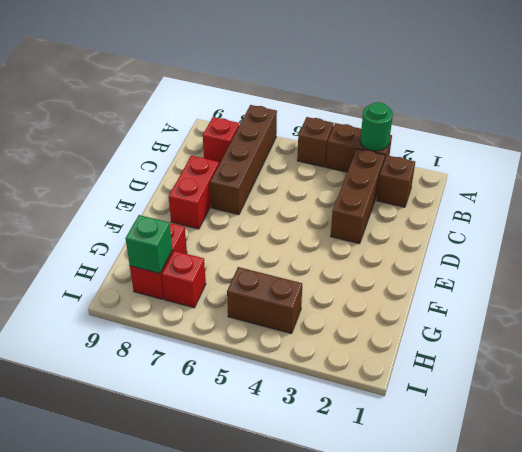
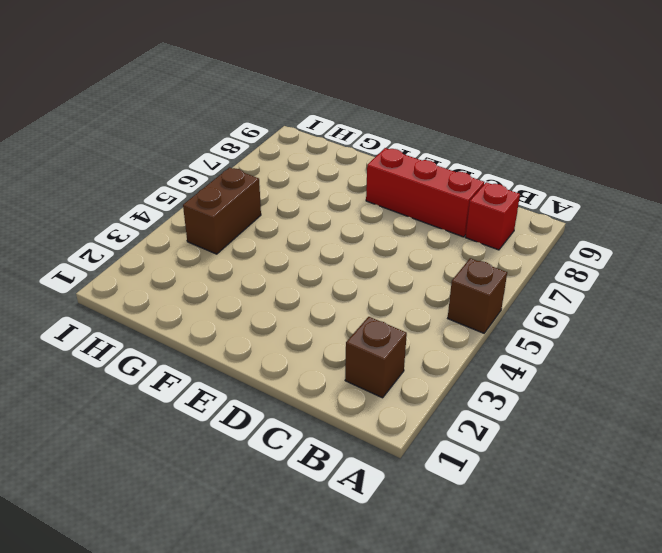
red brick C8:E8 level 1 -> red brick D8:E8 level 1
none -> brown brick A3:A4 level 1
none -> brown brick A7:D7 level 1
none -> brown brick B3:D3 level 1

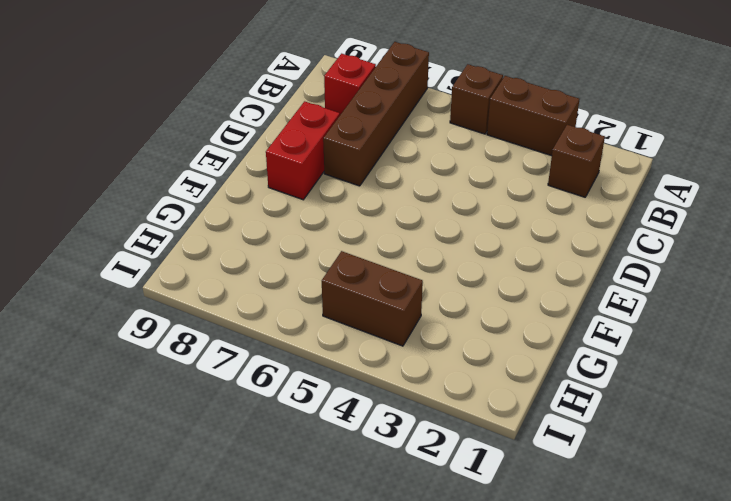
none -> brown brick B3:D3 level 1
none -> red brick G8:H8 level 1
none -> red brick H7 level 1

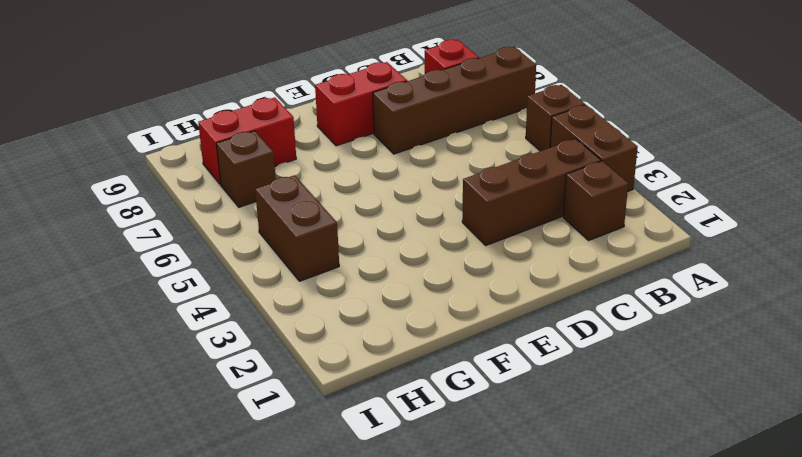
brown brick H7 level 1 -> red brick H7 level 1
none -> green round brick A3 level 2
none -> green brick H8 level 2

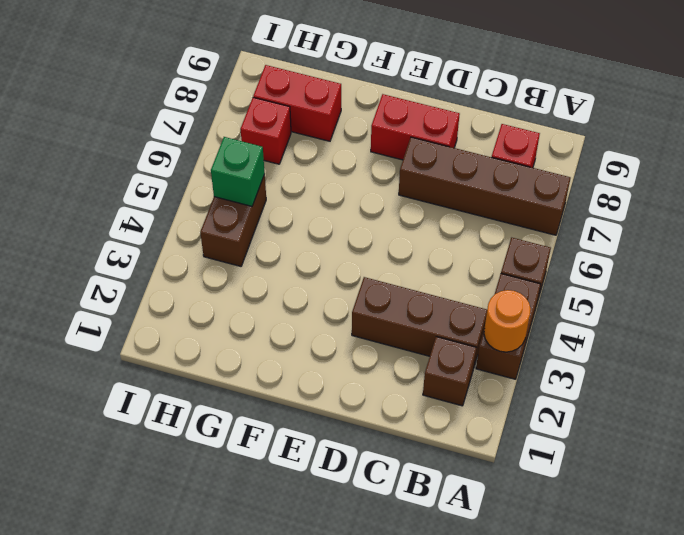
orange round brick A3 level 2 -> green round brick A3 level 2
green brick H5 level 2 -> green brick H8 level 2

